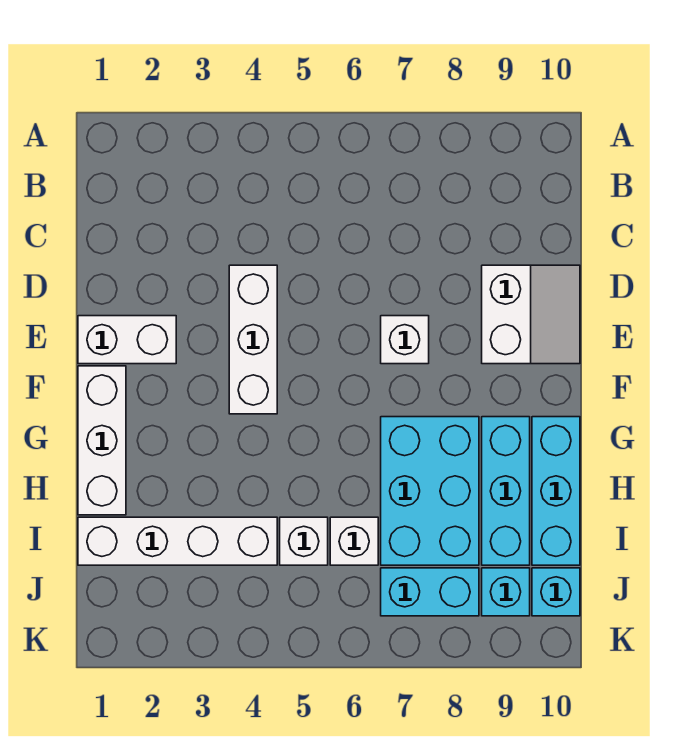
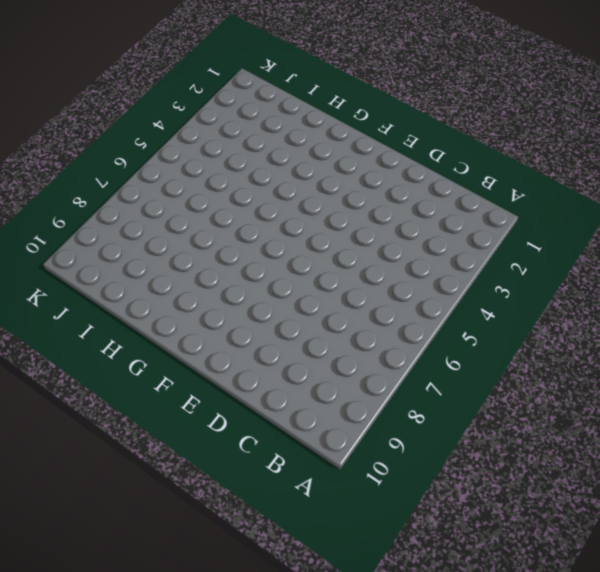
none -> white brick D4:F4 level 1
none -> white slope D9:E10 level 1 top 9
none -> white brick E1:E2 level 1

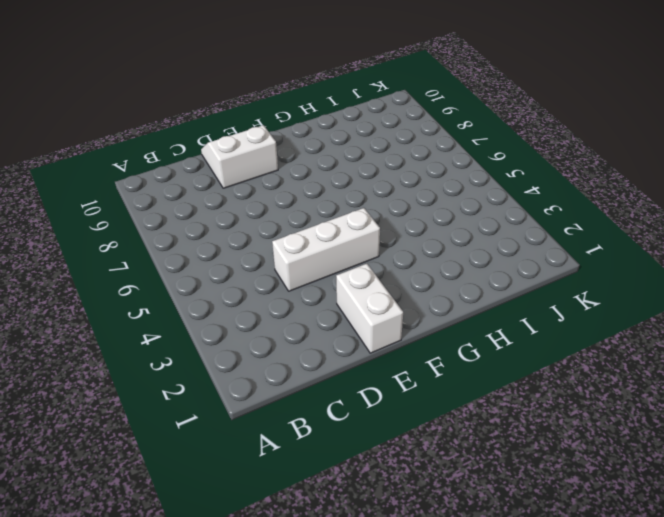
none -> white brick E7 level 1
none -> white brick F1:H1 level 1
none -> cyan brick G7:I8 level 1

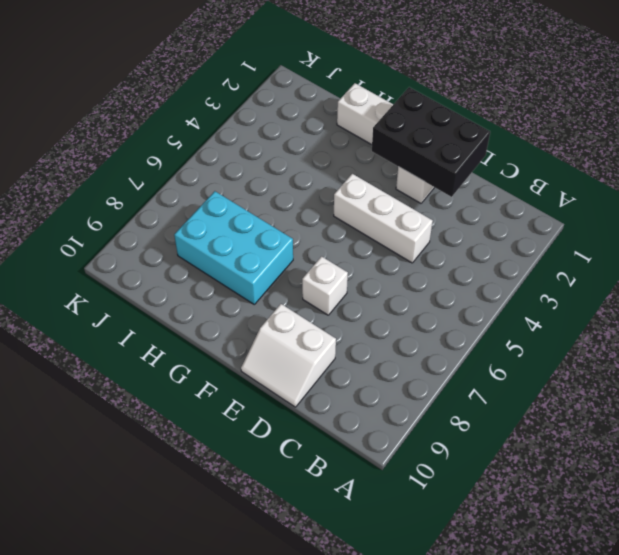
black brick D1:F2 level 2 -> none
none -> cyan brick G9:I9 level 1
none -> cyan brick G10:I10 level 1
none -> white brick I1:I4 level 1

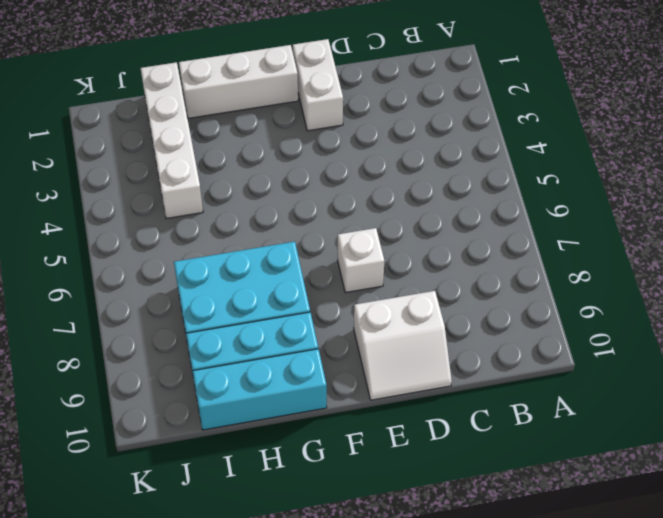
none -> white brick D4:F4 level 1
none -> white brick I5 level 1
none -> white brick I6 level 1

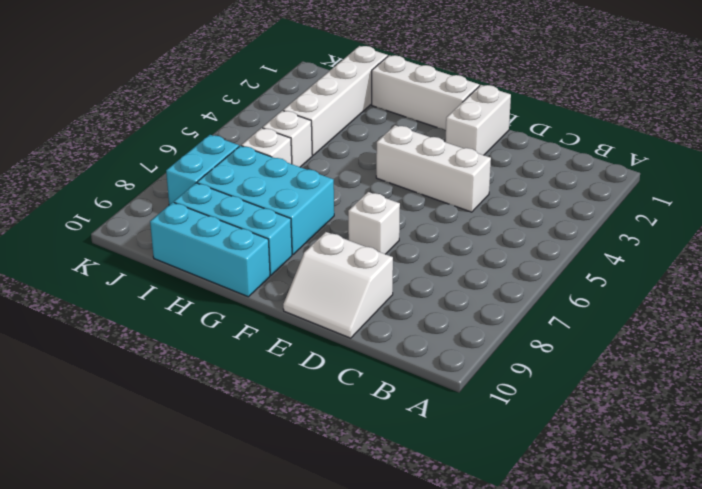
none -> cyan brick J9 level 1
none -> cyan brick J10 level 1

